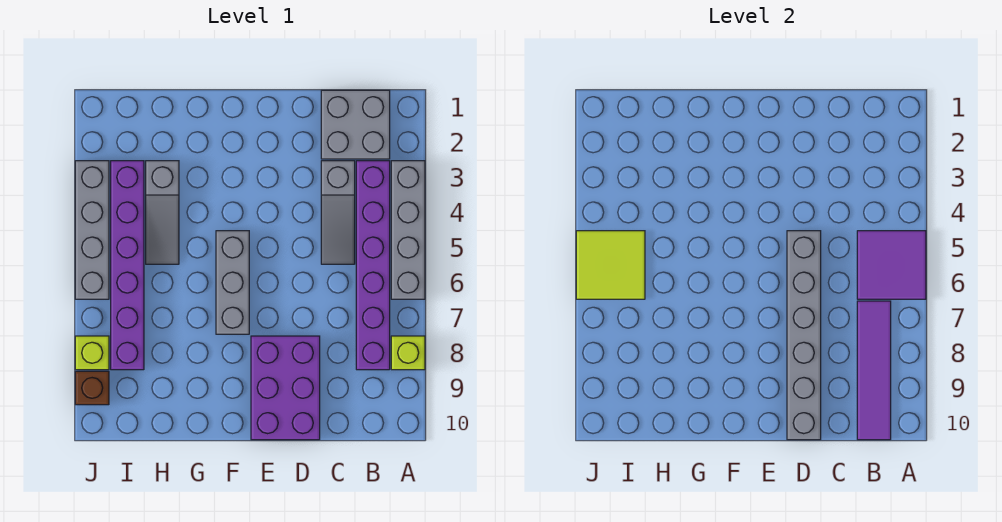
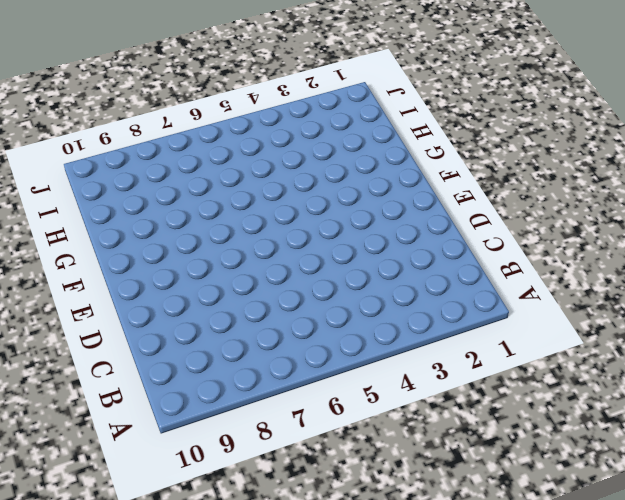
none -> grey brick A3:A6 level 1
none -> lime brick A8 level 1
none -> grey brick B1:C2 level 1

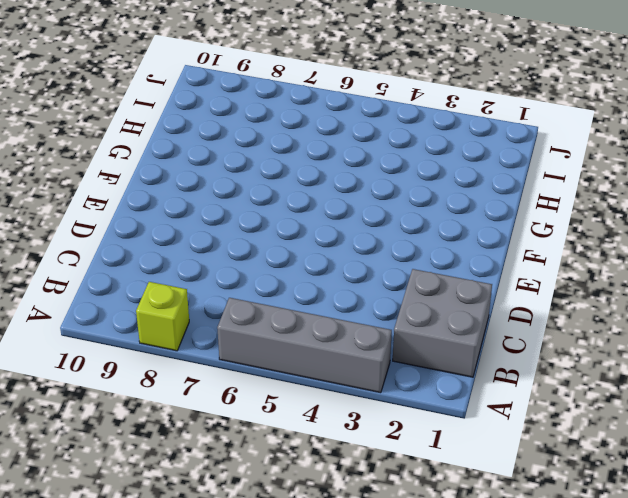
none -> purple brick B3:B8 level 1
none -> grey slope C3:C5 level 1 top 3
none -> purple brick D8:E10 level 1

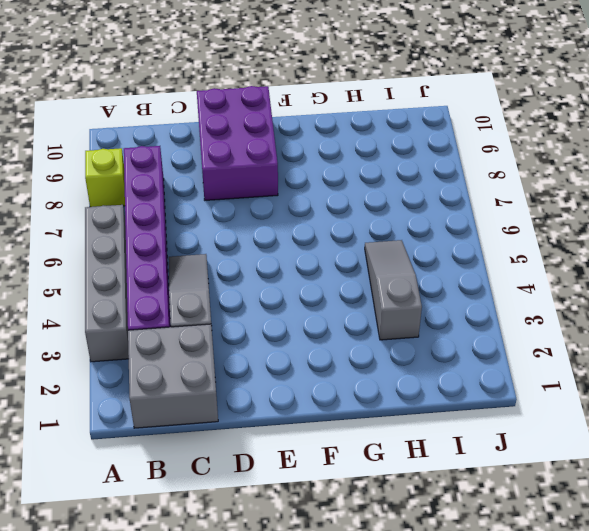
none -> grey brick F5:F7 level 1
none -> purple brick I3:I8 level 1
none -> grey brick J3:J6 level 1

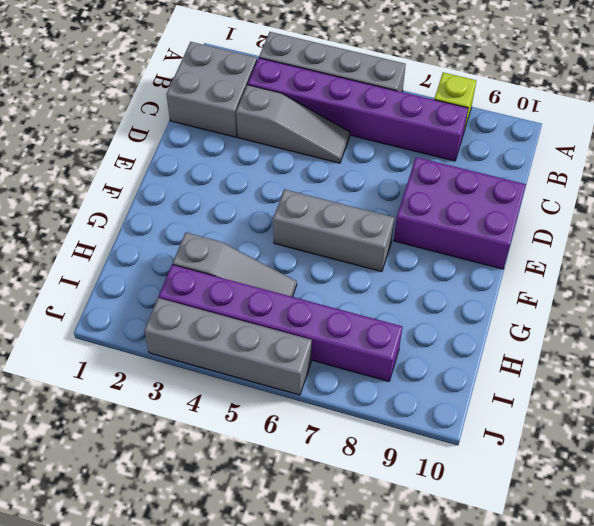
none -> lime brick J8 level 1
none -> brown brick J9 level 1
none -> purple tile A5:B6 level 2

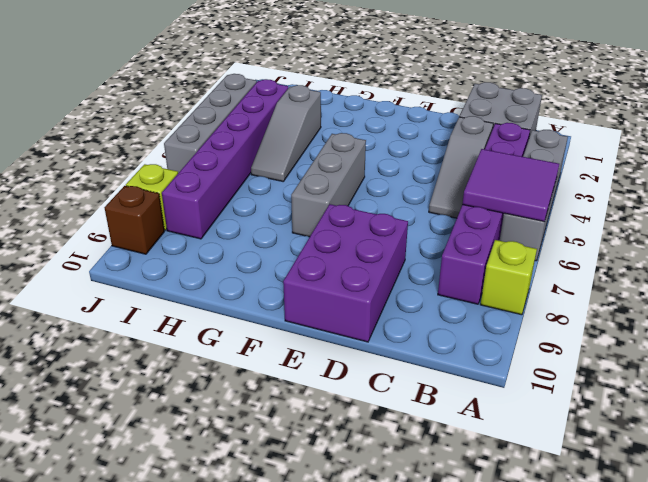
none -> purple tile B7:B10 level 2
none -> grey brick D5:D10 level 2
none -> lime tile I5:J6 level 2

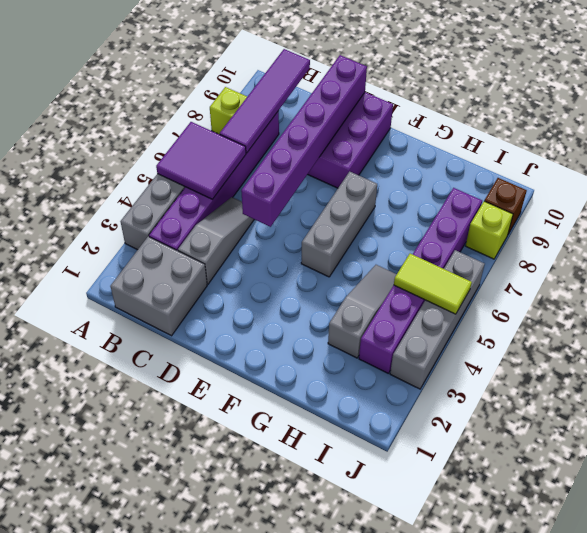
purple brick D5:D10 level 2 -> grey brick D5:D10 level 2
lime tile I5:J5 level 2 -> lime tile I5:J6 level 2

